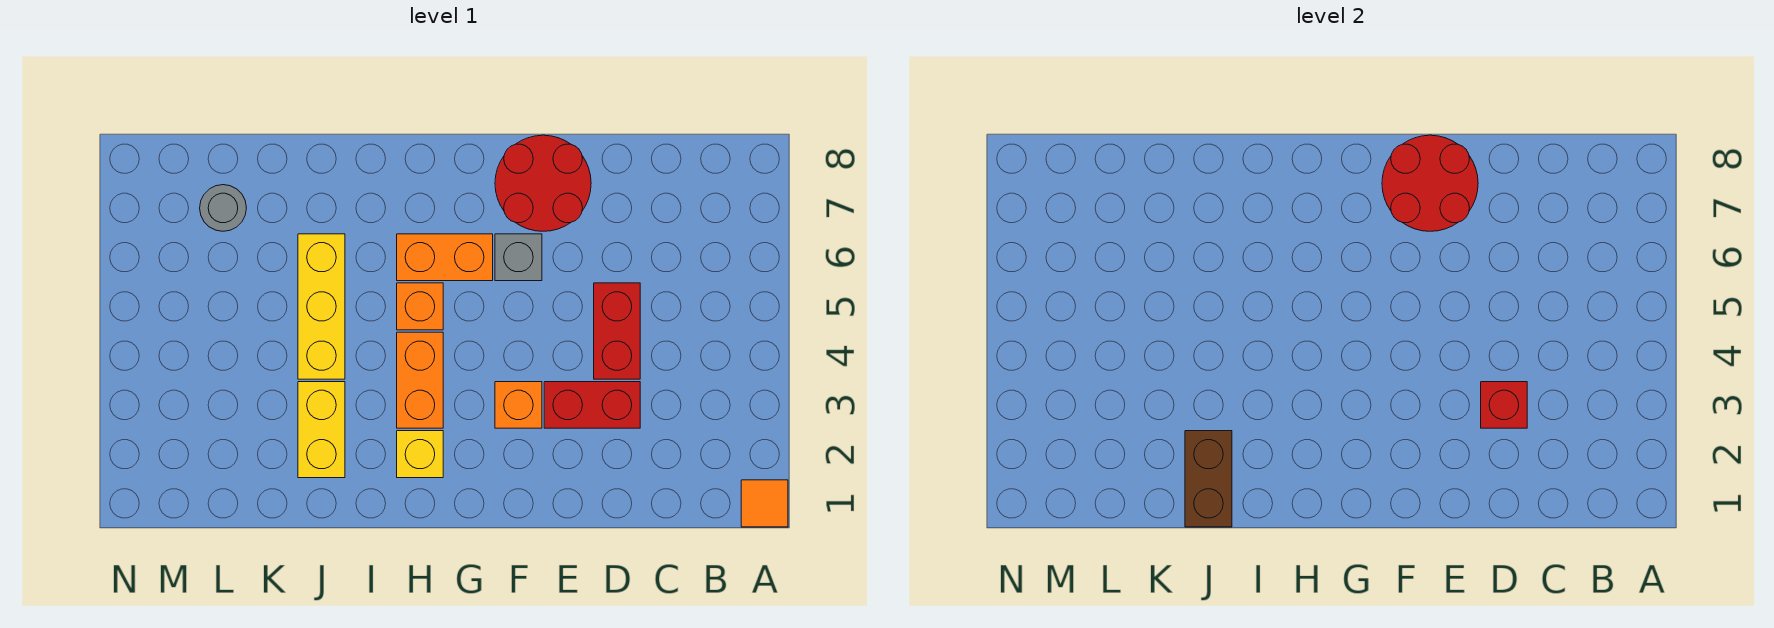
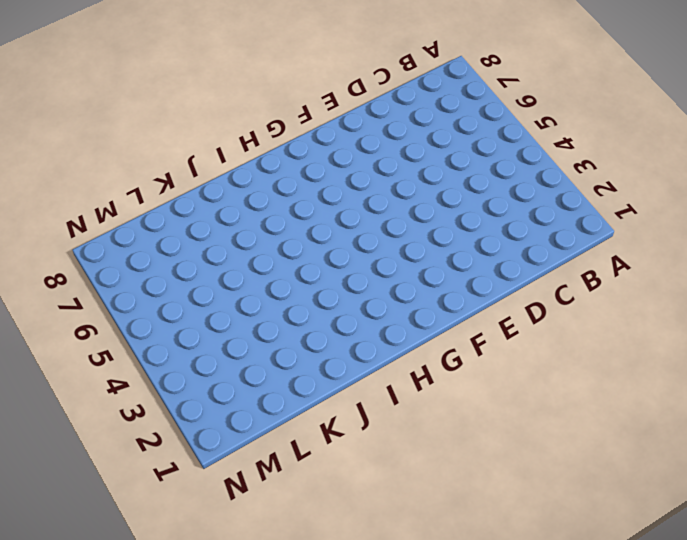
none -> orange tile A1 level 1
none -> red brick D3:E3 level 1
none -> red brick D4:D5 level 1

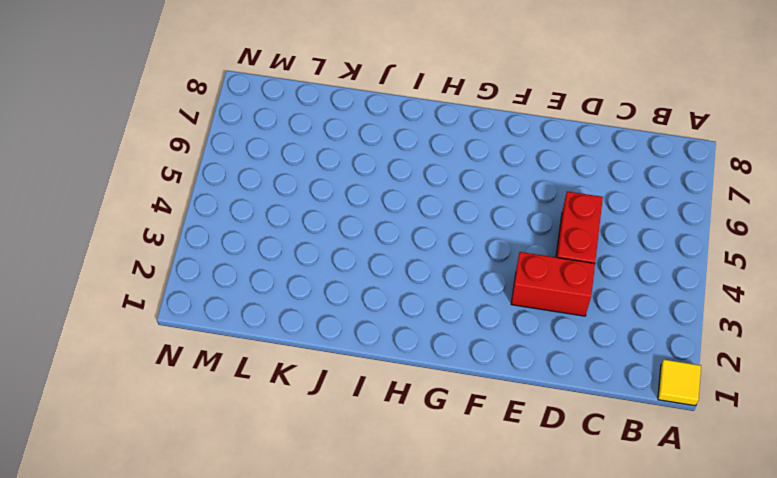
yellow tile A1 level 1 -> orange tile A1 level 1
none -> red round brick E7:F8 level 1
none -> orange brick F3 level 1
none -> grey brick F6 level 1

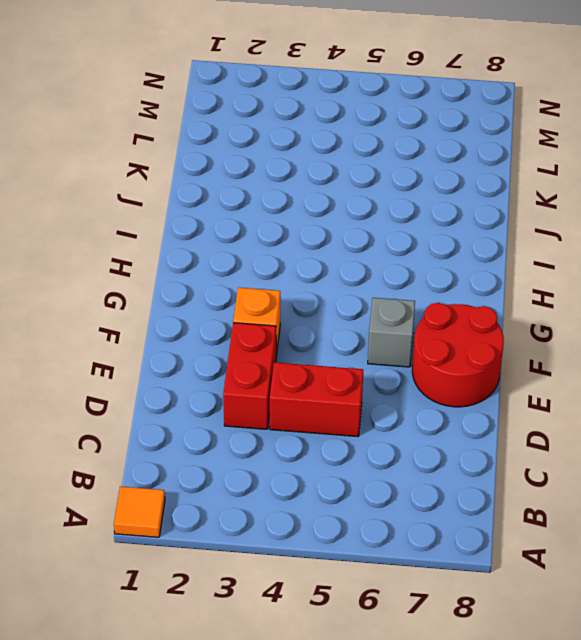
none -> orange brick G6:H6 level 1
none -> yellow brick H2 level 1
none -> orange brick H3:H4 level 1

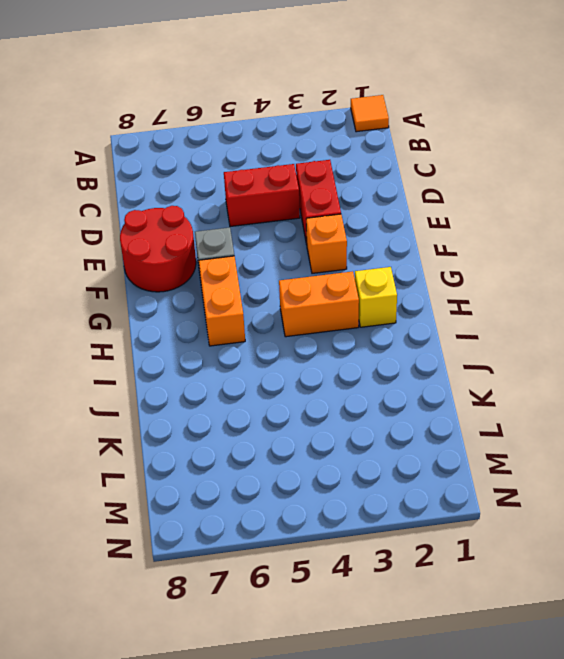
none -> orange brick H5 level 1
none -> yellow brick J2:J3 level 1
none -> yellow brick J4:J6 level 1

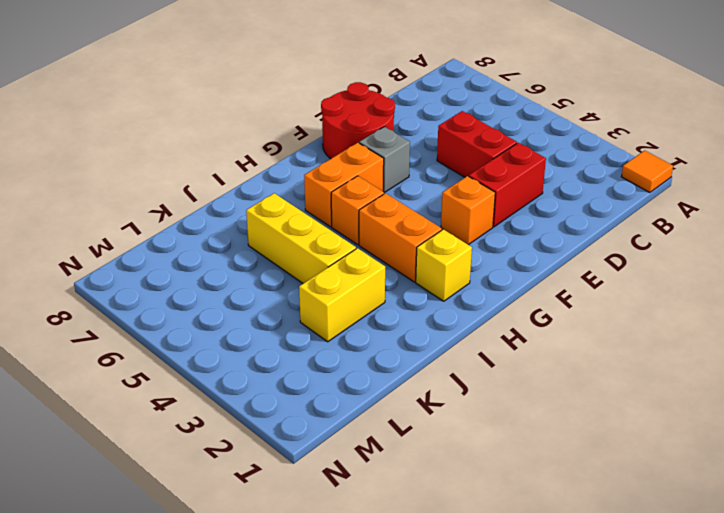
yellow brick J3:K3 level 1 -> yellow brick J2:J3 level 1
none -> grey round brick L7 level 1
none -> red brick D3 level 2
none -> red round brick E7:F8 level 2

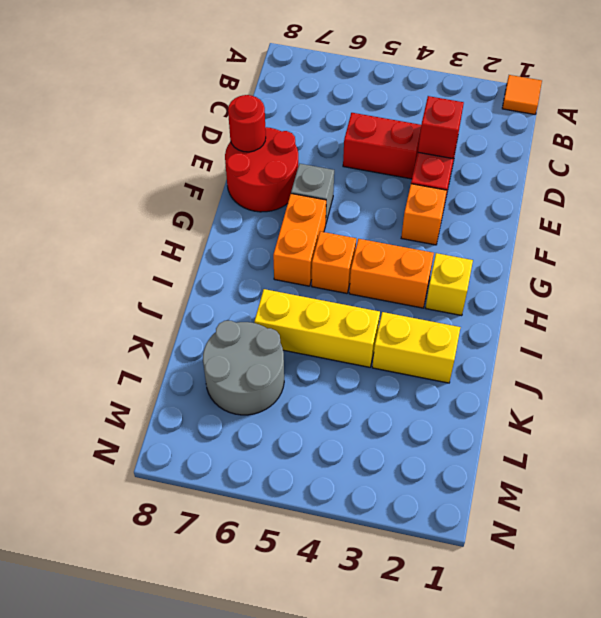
red round brick E8 level 2 -> red round brick E7:F8 level 2
grey round brick K6:L7 level 1 -> grey round brick L7 level 1
none -> brown brick J1:J2 level 2

